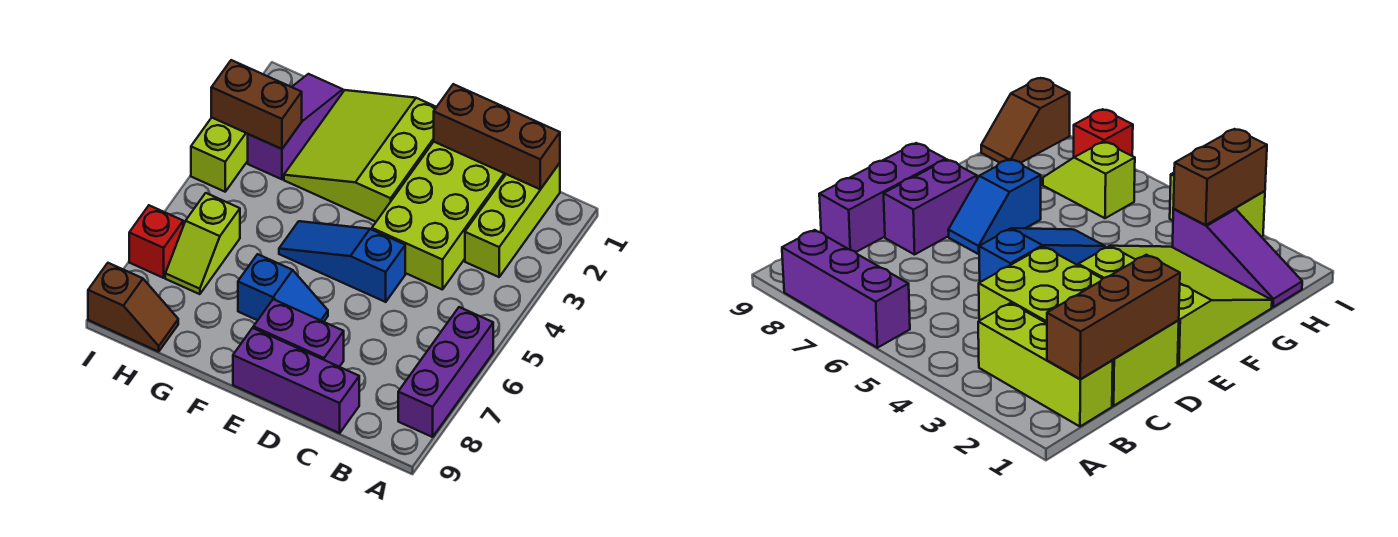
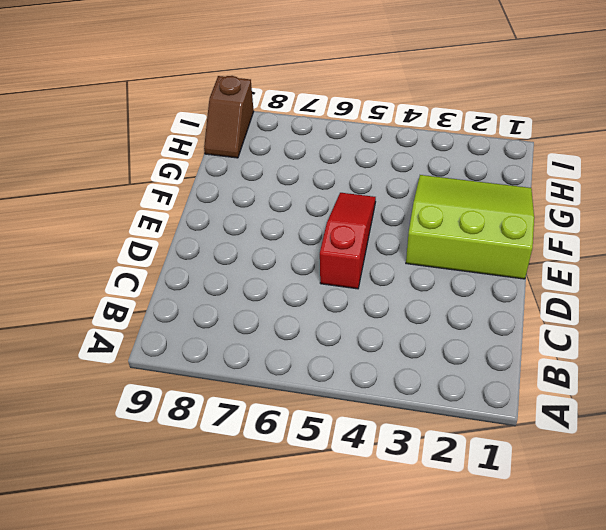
red slope D5:F5 level 1 top D -> blue slope D5:F5 level 1 top D
none -> purple brick A6:A8 level 1
none -> lime brick B1:B3 level 1
none -> lime brick C1:D4 level 1

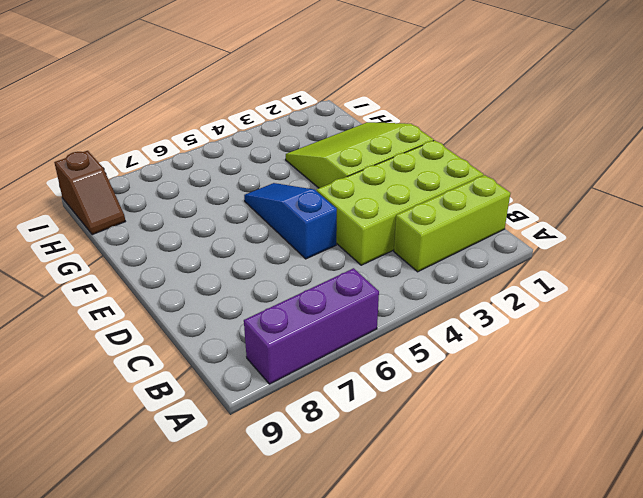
none -> purple brick C9:E9 level 1
none -> purple brick D8:E8 level 1
none -> blue slope E7:F7 level 1 top F

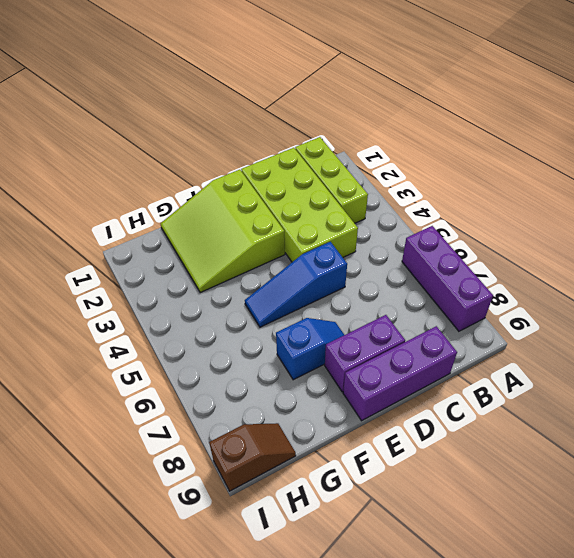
none -> purple slope H1:H3 level 1 top 3
none -> lime slope H6:H7 level 1 top 6
none -> lime brick I3:I4 level 1

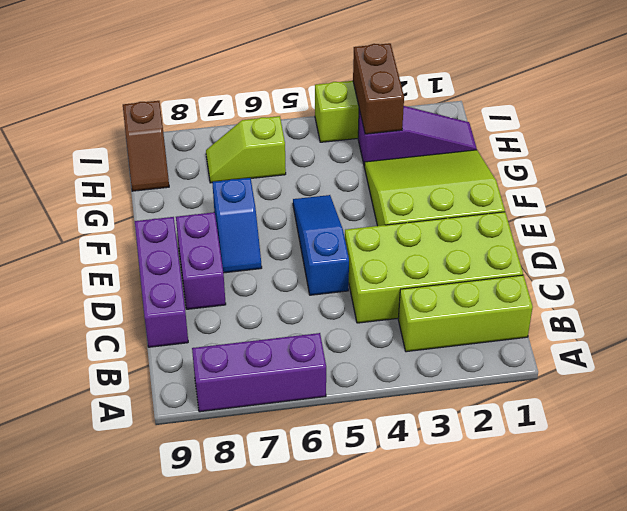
none -> red brick I7 level 1
none -> brown brick B1:D1 level 2

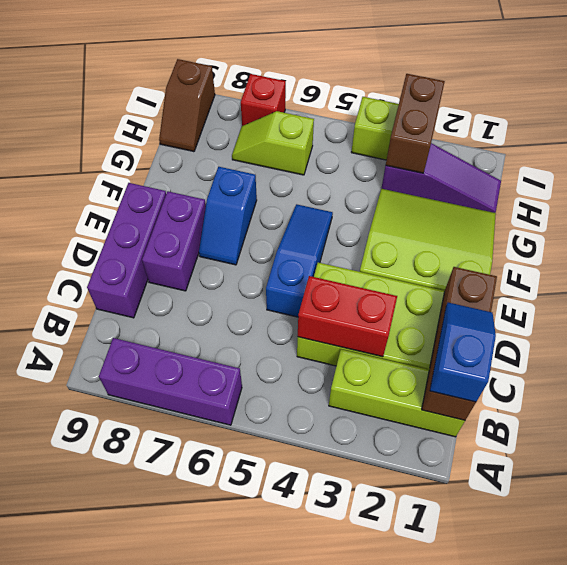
blue slope B1:C1 level 3 top B -> none
red brick C3:C4 level 2 -> none

